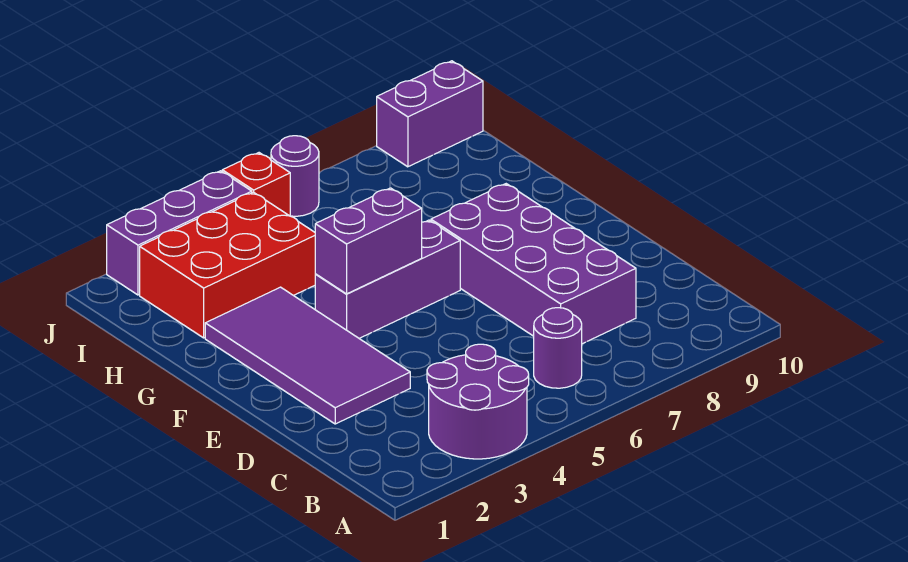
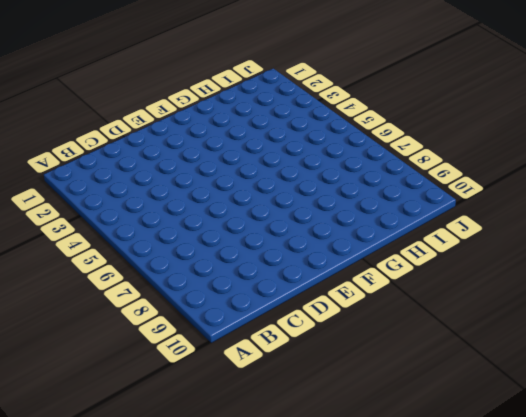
none -> purple round brick A3:B4 level 1
none -> purple round brick B6 level 1

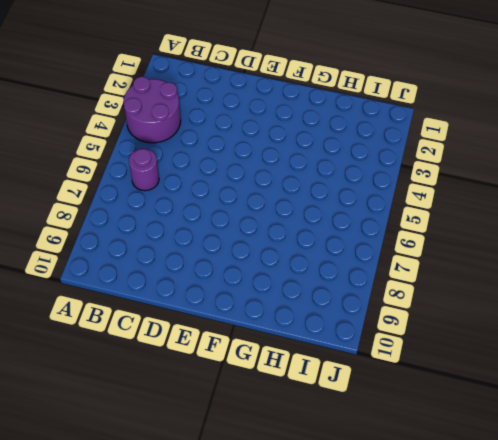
none -> purple brick C7:F8 level 1
none -> purple tile D2:G3 level 1

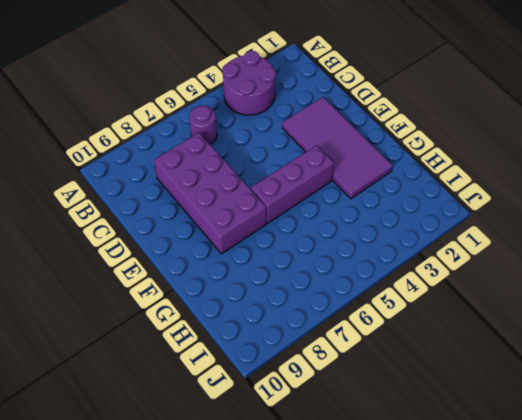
none -> red brick H2:I4 level 1
none -> purple brick J2:J4 level 1

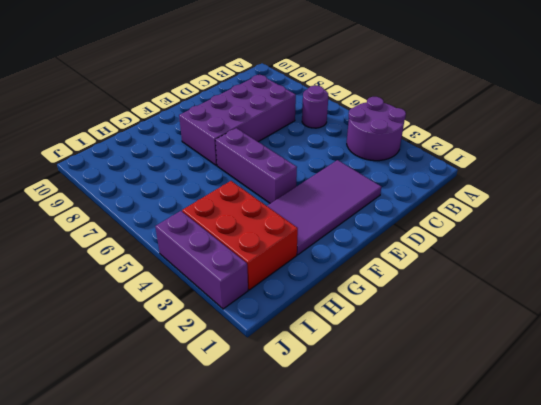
none -> red brick J5 level 1
none -> purple round brick J6 level 1

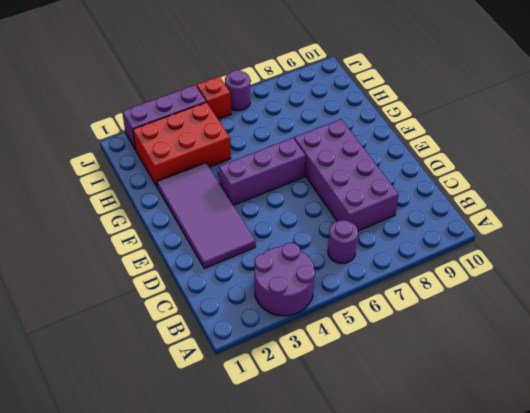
none -> purple brick J9:J10 level 1
none -> purple brick F4:F5 level 2

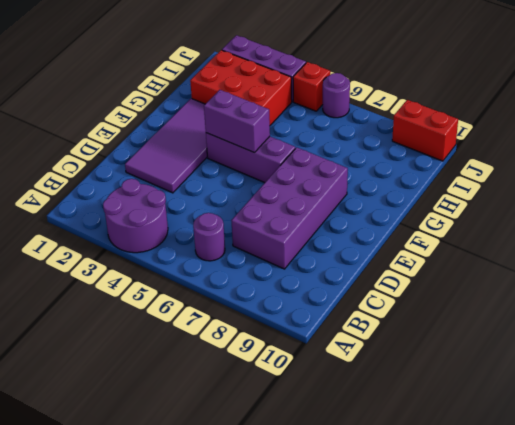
red brick J9:J10 level 1 -> purple brick J9:J10 level 1

